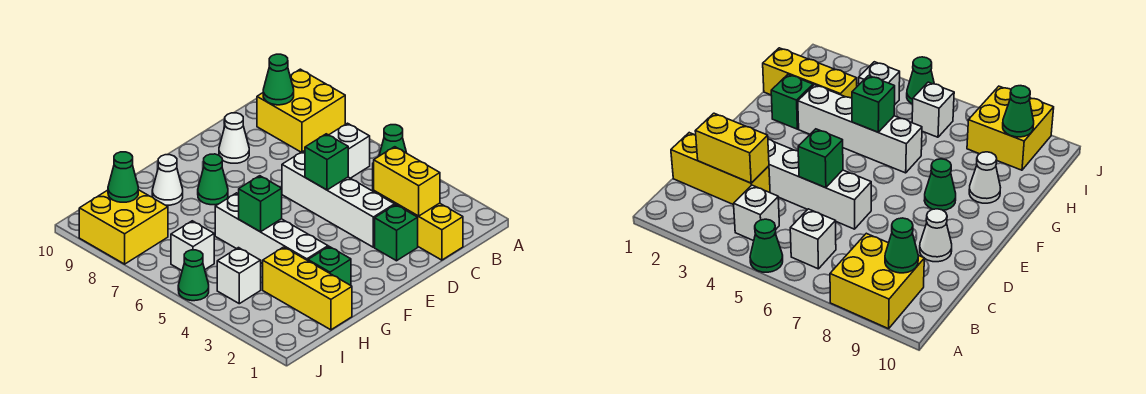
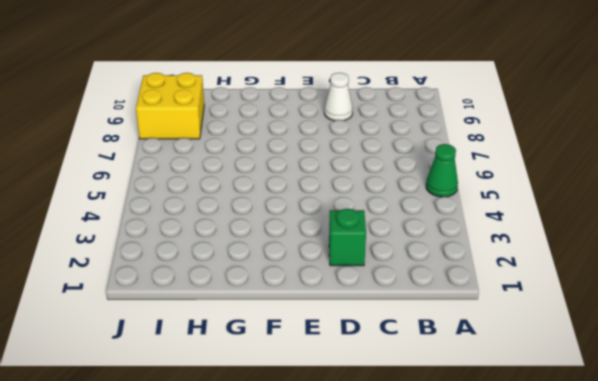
none -> yellow brick A8:B9 level 1
none -> white brick B4 level 1
none -> white brick B6 level 1

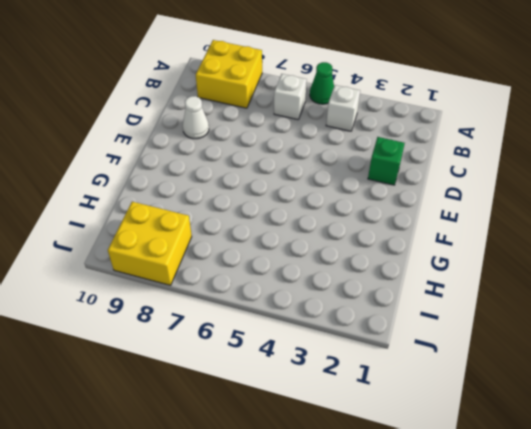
none -> yellow brick C1:C3 level 1
none -> white brick D3:D6 level 1
none -> green cone F8 level 1

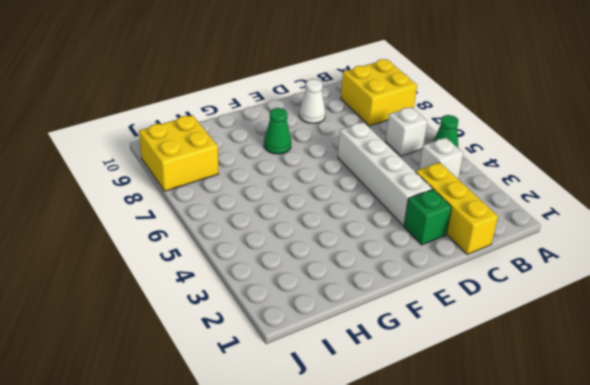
none -> green brick G2 level 1
none -> white brick G3:G6 level 1
none -> white cone G9 level 1

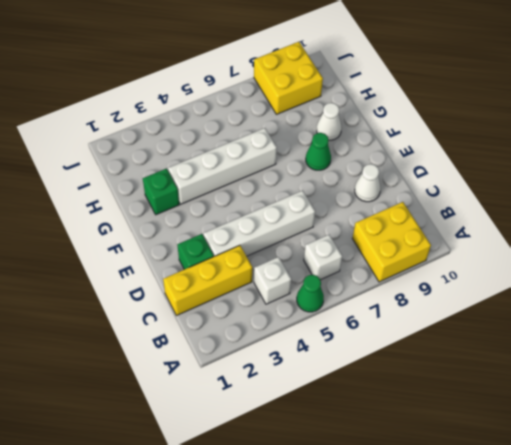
none -> yellow brick H1:H3 level 1
none -> white brick I4 level 1
none -> white brick I6 level 1

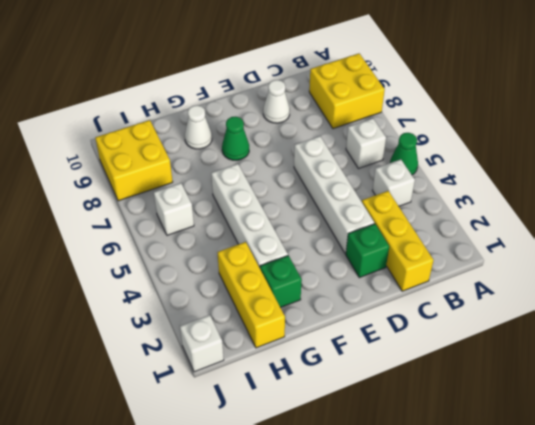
white brick J1 level 1 -> white brick I4 level 1
none -> green cone J5 level 1
none -> green cone B9 level 2
none -> yellow brick C2:C3 level 2

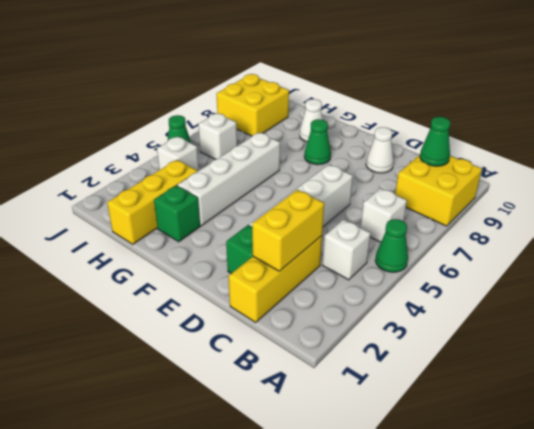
none -> green brick D5 level 2
none -> green brick G5 level 2
none -> green cone I9 level 2

